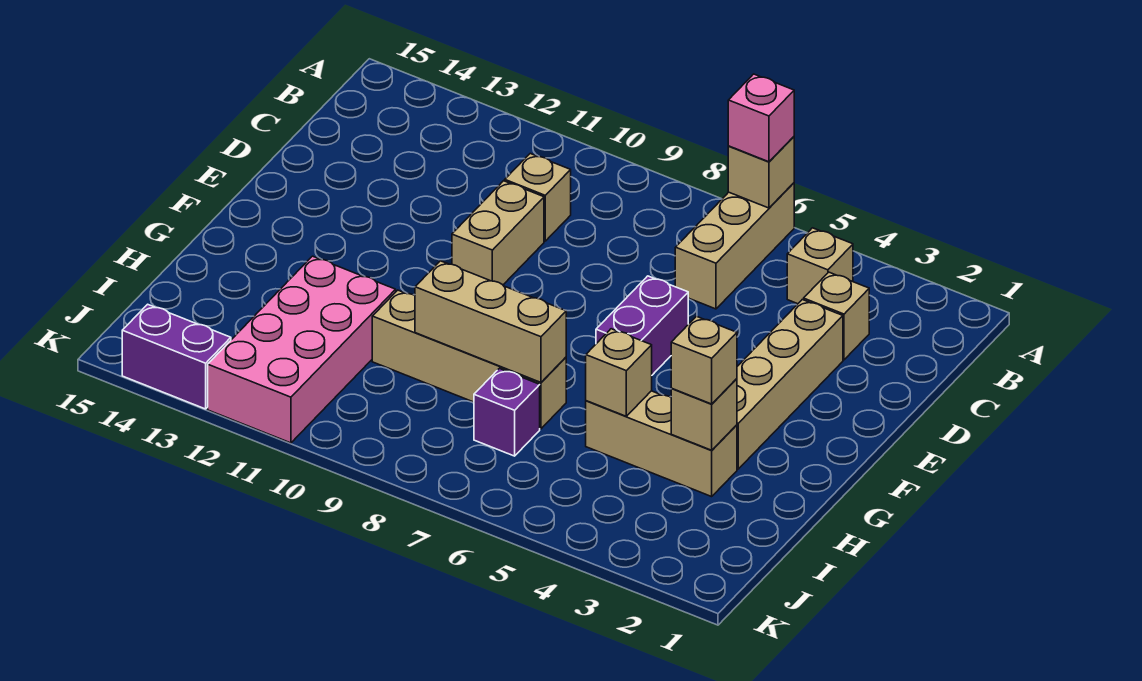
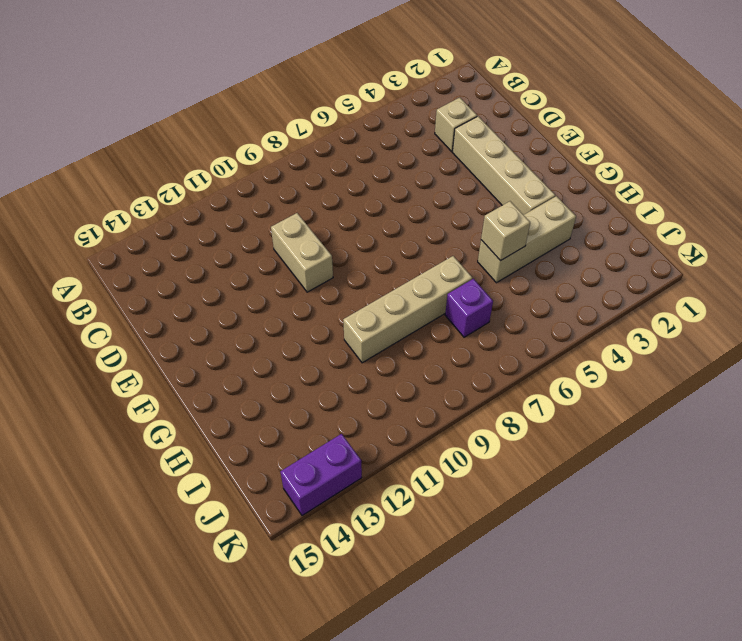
none -> tan brick A6:C6 level 1
none -> tan brick B4 level 1
none -> tan brick C10 level 1

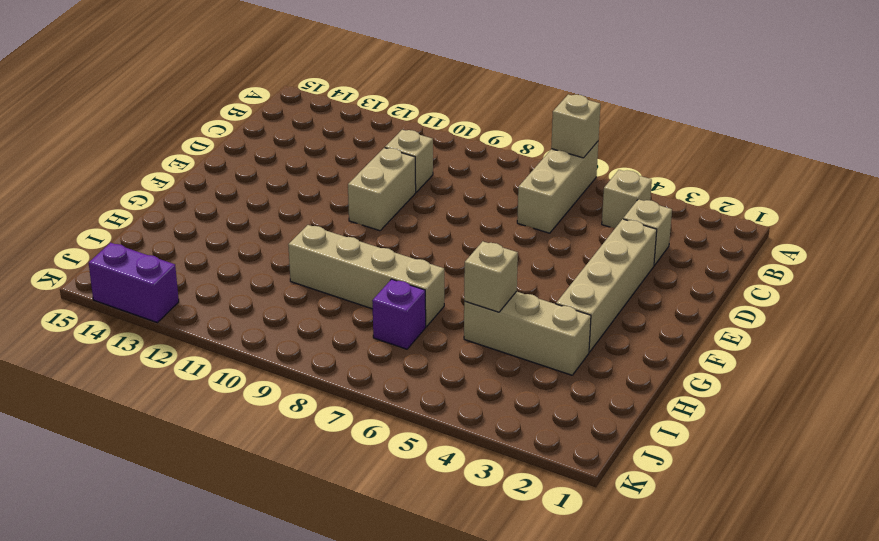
none -> purple brick E6:F6 level 1
none -> pink brick H11:K12 level 1
none -> tan brick H3 level 2

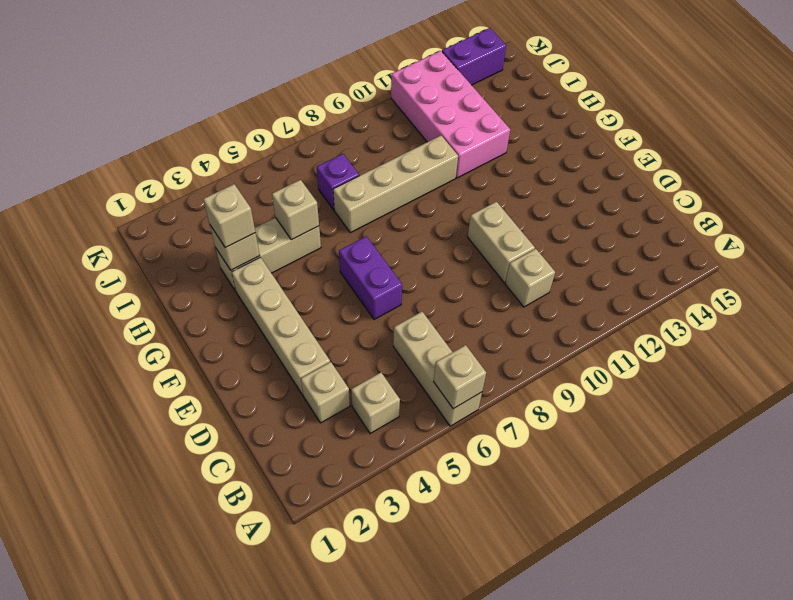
none -> tan brick H7:H9 level 2
none -> pink brick A6 level 3

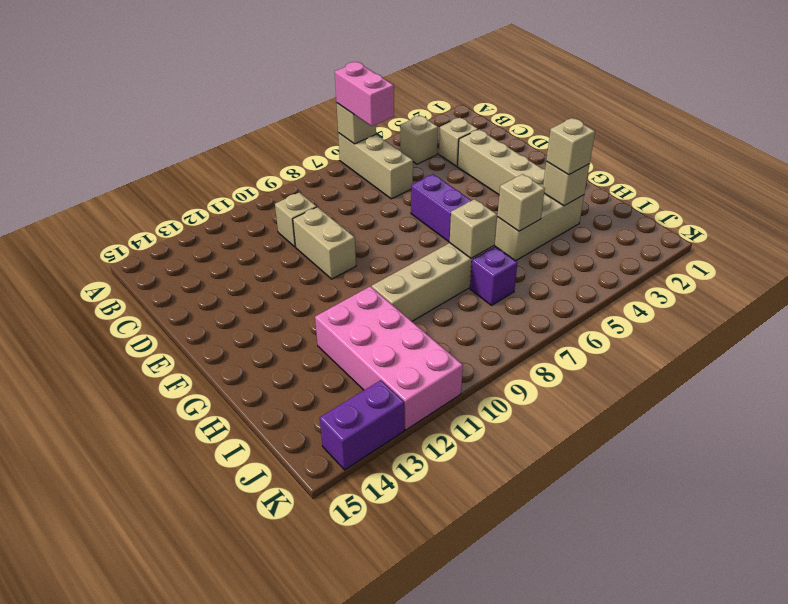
pink brick A6:B6 level 3 -> pink brick A6 level 3
tan brick H7 level 2 -> tan brick H7:H9 level 2

